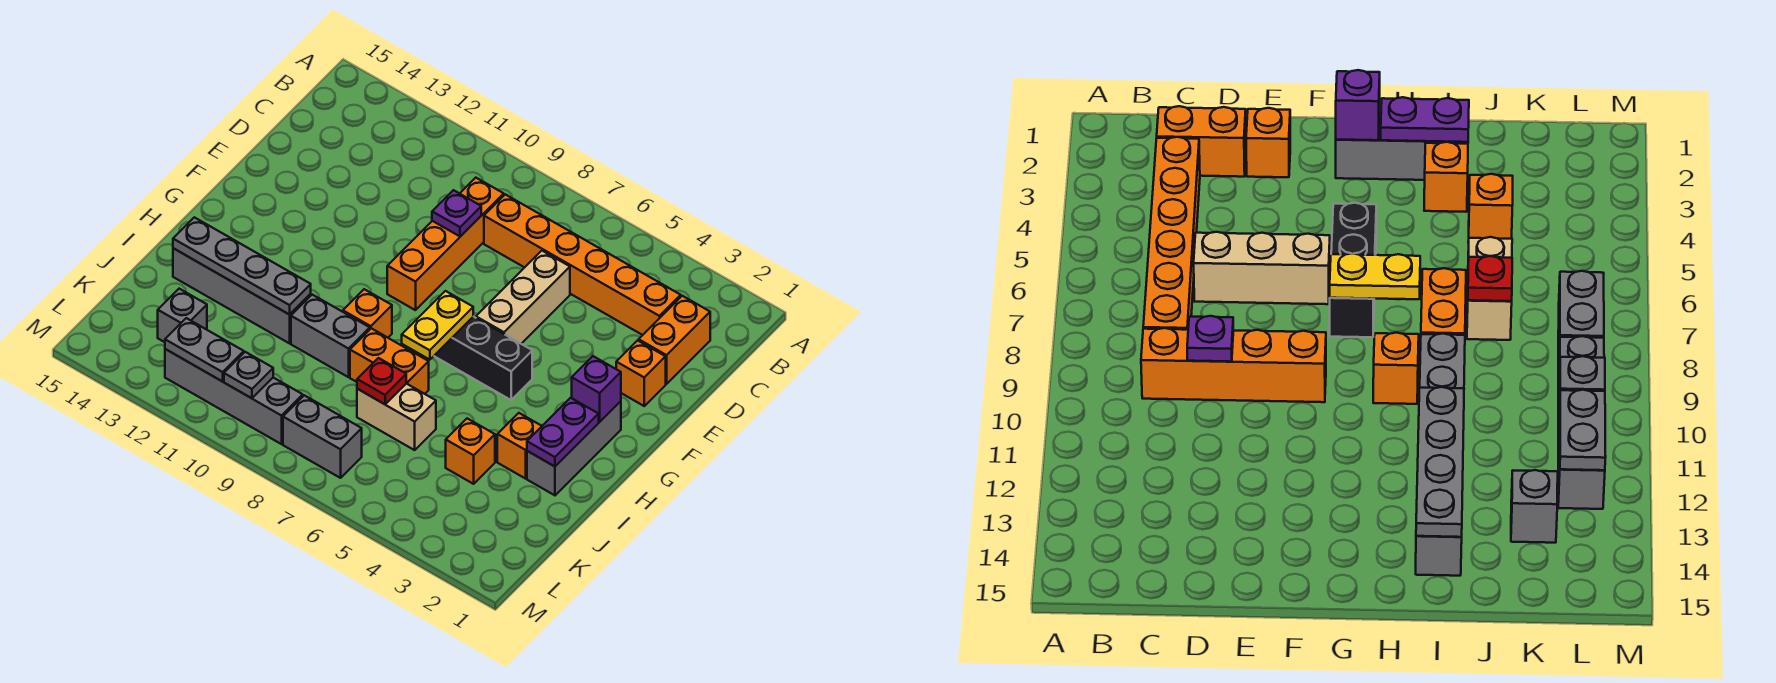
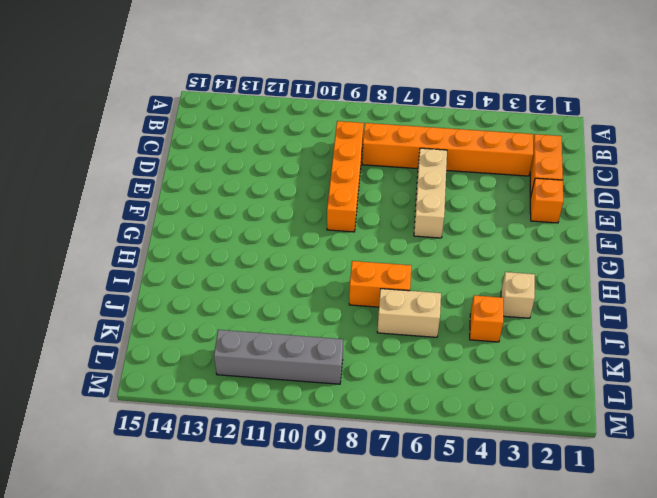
tan brick I3 level 1 -> orange brick I3 level 1
none -> grey brick G2:I2 level 1
none -> black brick G5:G7 level 1
none -> orange brick H9 level 1

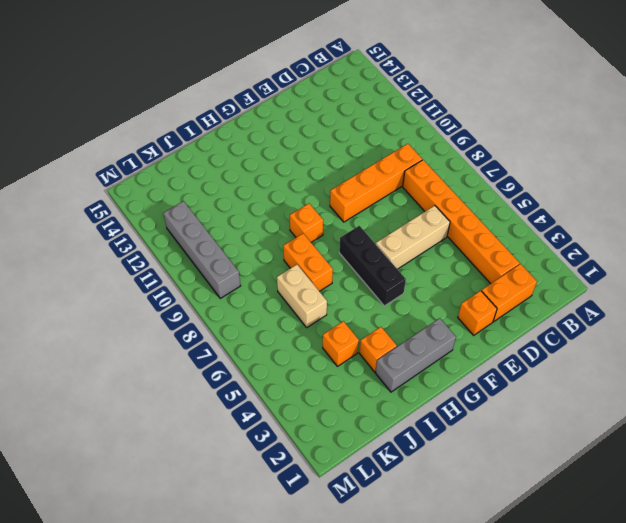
none -> grey brick I9:I10 level 1
none -> grey brick I11:I14 level 1
none -> grey brick K13 level 1

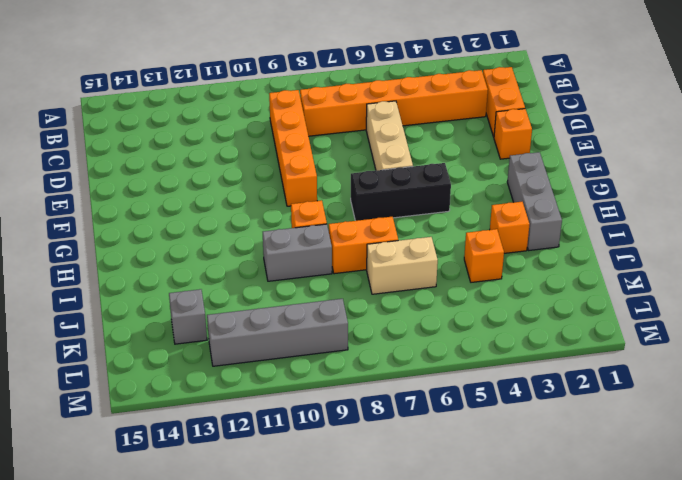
none -> grey brick I11:I14 level 1
none -> grey brick L7:L8 level 1
none -> purple plate D9 level 2

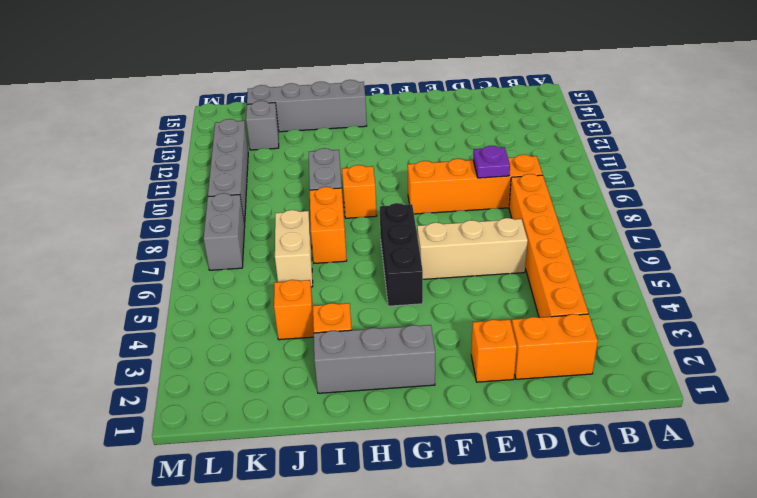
grey brick H14:K14 level 1 -> grey brick I11:I14 level 1
none -> purple brick G2 level 2
none -> yellow plate G7:H7 level 2
none -> purple plate H2:I2 level 2

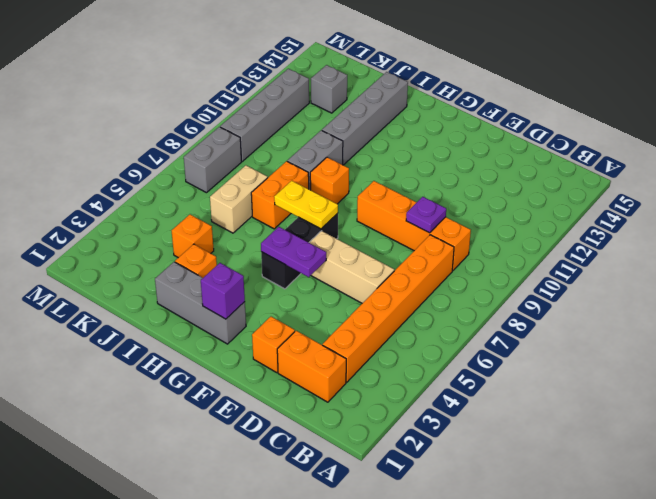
purple plate F5:G5 level 2 -> purple plate H2:I2 level 2
none -> grey plate I11:I14 level 2
none -> red plate J7 level 2
none -> grey plate L10 level 2

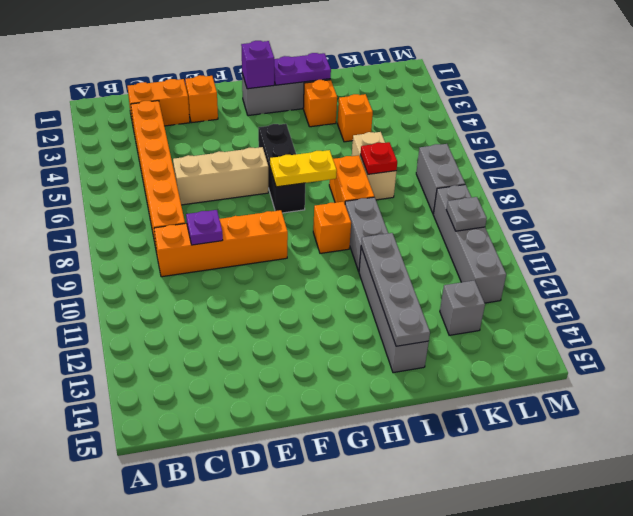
none -> grey plate L11:L12 level 2

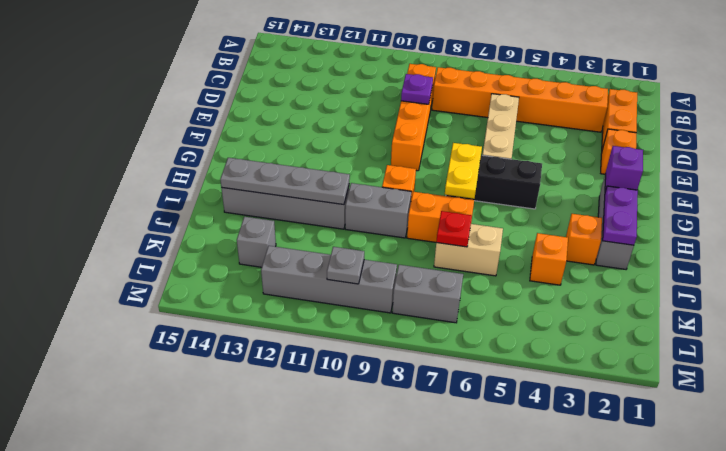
none -> grey plate L11:L12 level 2

